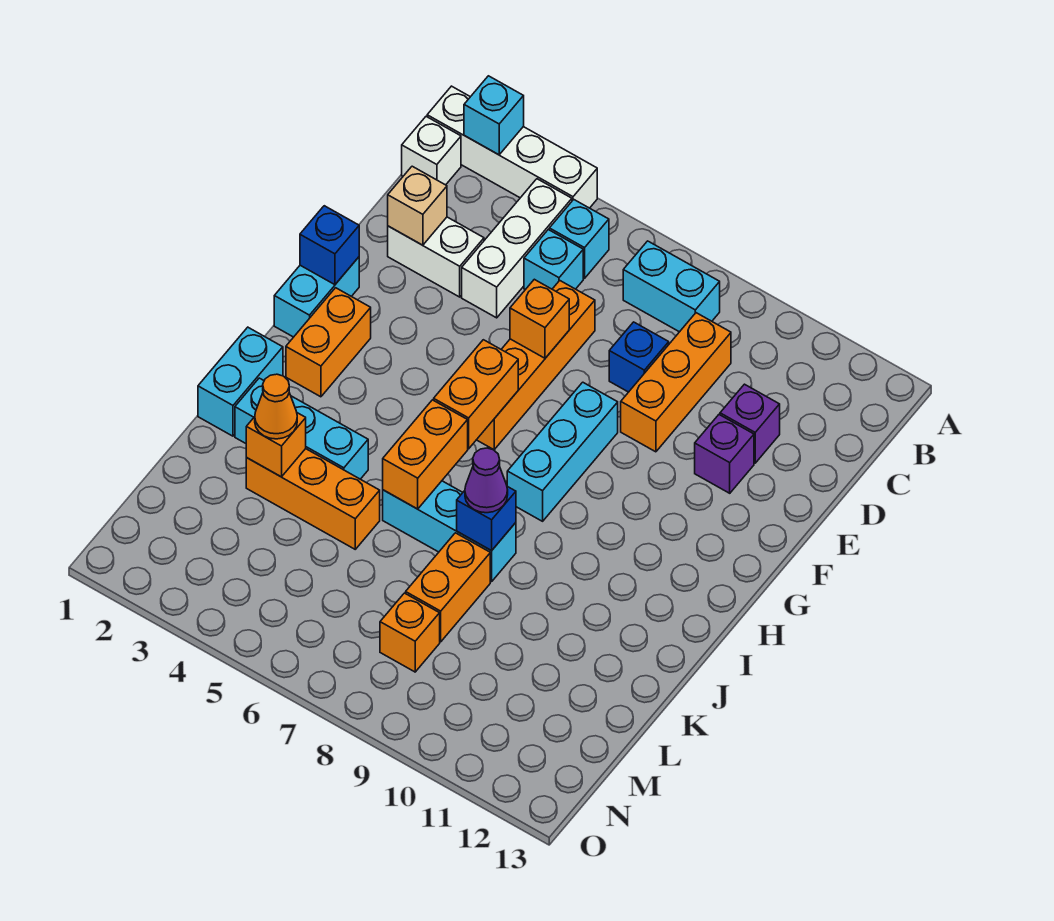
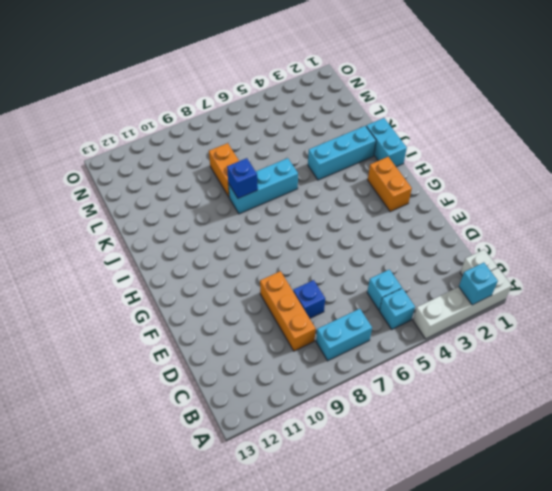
none -> white brick B4:D4 level 1
none -> white brick D2:D3 level 1
none -> orange brick D6:G6 level 1
none -> purple brick D11 level 1

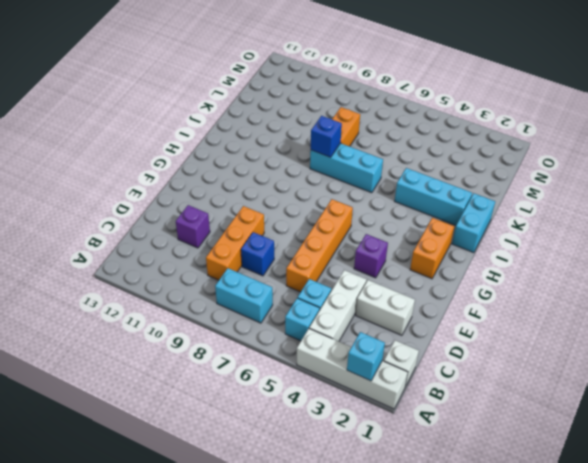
purple brick F4 level 1 -> purple brick E11 level 1
none -> cyan brick F1:G1 level 1
none -> cyan brick F8:H8 level 1
none -> orange brick K3:K5 level 1
none -> orange brick M8 level 1

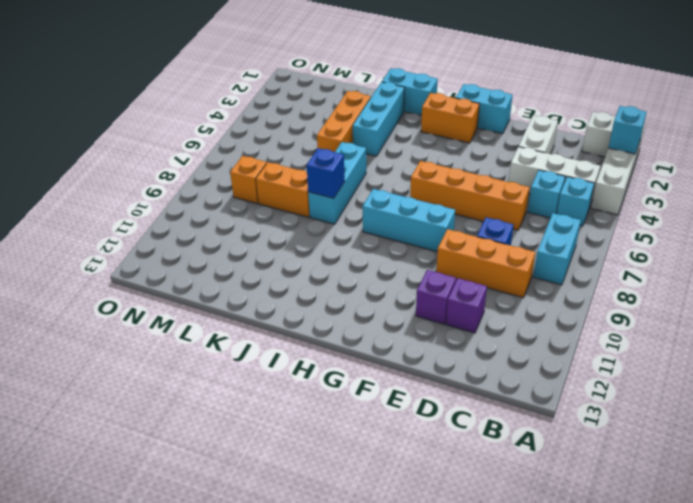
none -> tan brick D2 level 2
none -> orange brick E6 level 2
none -> blue brick F1 level 2
none -> orange brick G6:H6 level 2

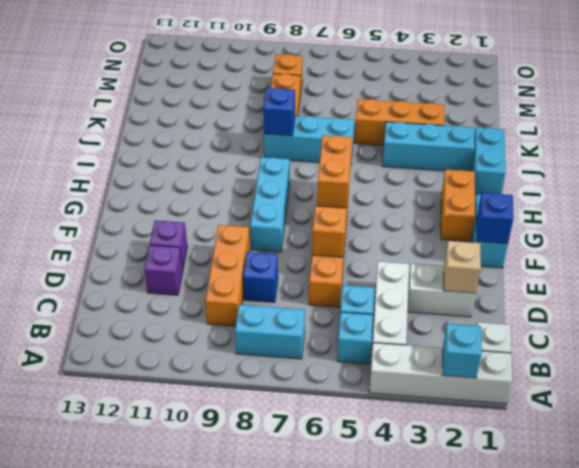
none -> orange brick I6:J6 level 2
none -> orange brick K3 level 2
none -> purple cone J8 level 3
none -> orange cone K3 level 3

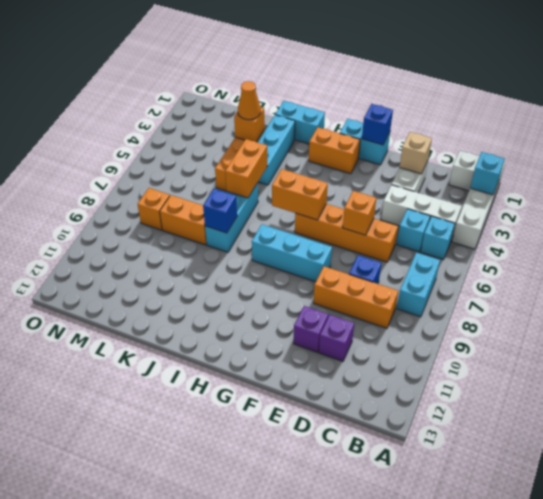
orange brick J5:J6 level 2 -> orange brick I6:J6 level 2
none -> purple cone J8 level 3

